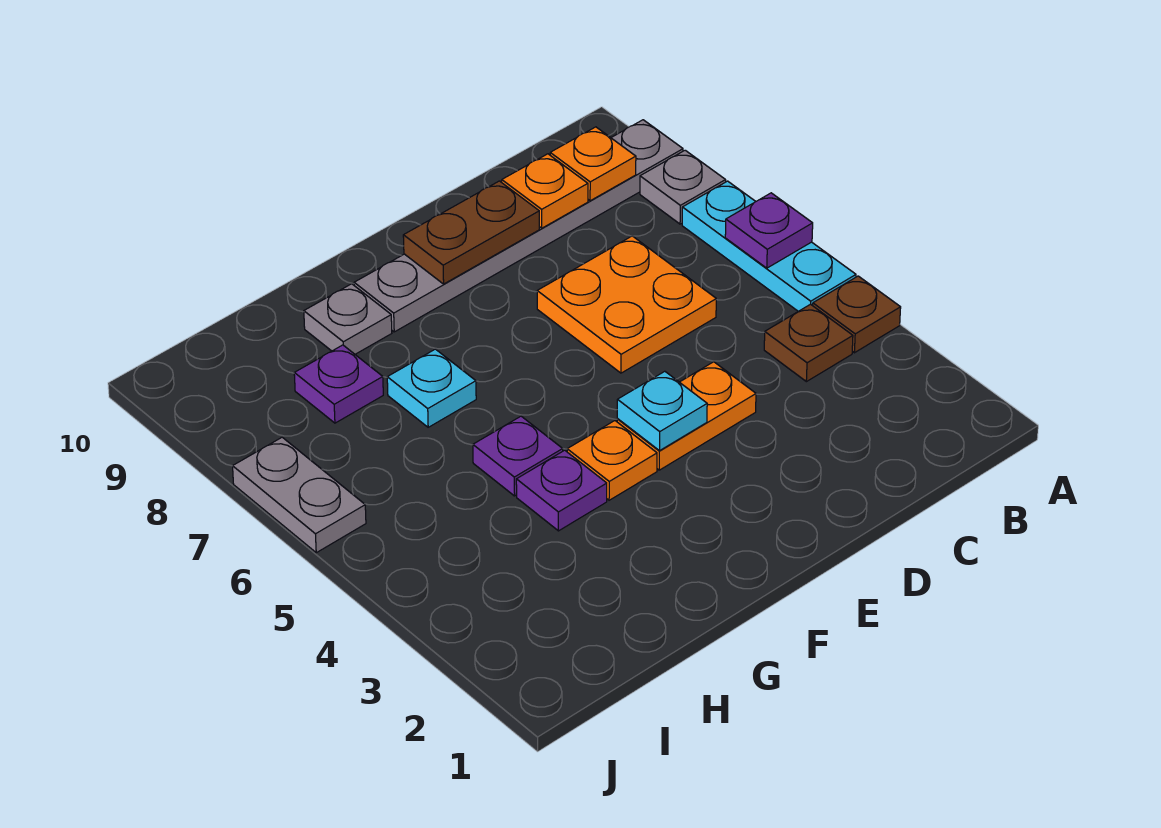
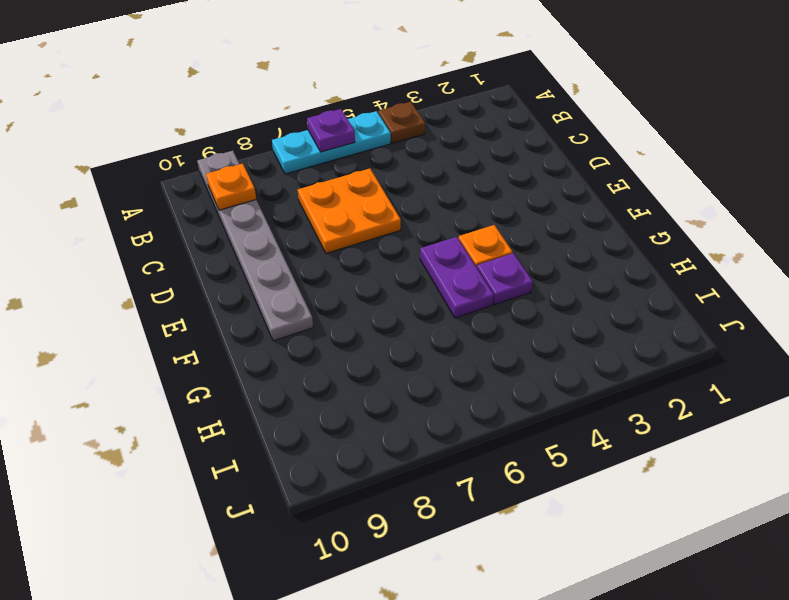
purple plate F5:G5 level 1 -> purple plate G5 level 1
none -> grey plate A8 level 1
none -> brown plate B4 level 1
none -> orange plate D4:E4 level 1

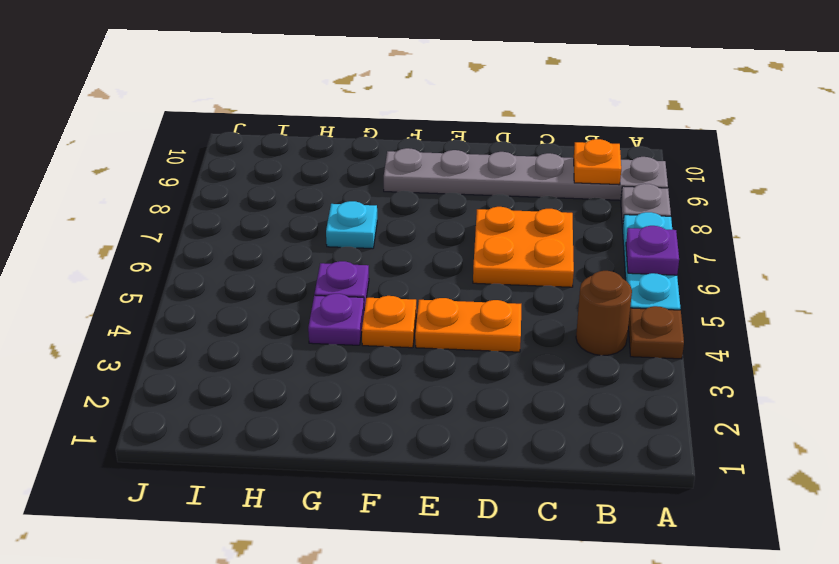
brown round brick B4 level 1 -> brown plate B4 level 1
none -> grey plate G9 level 1
none -> purple plate H8 level 1
none -> grey plate J6:J7 level 1

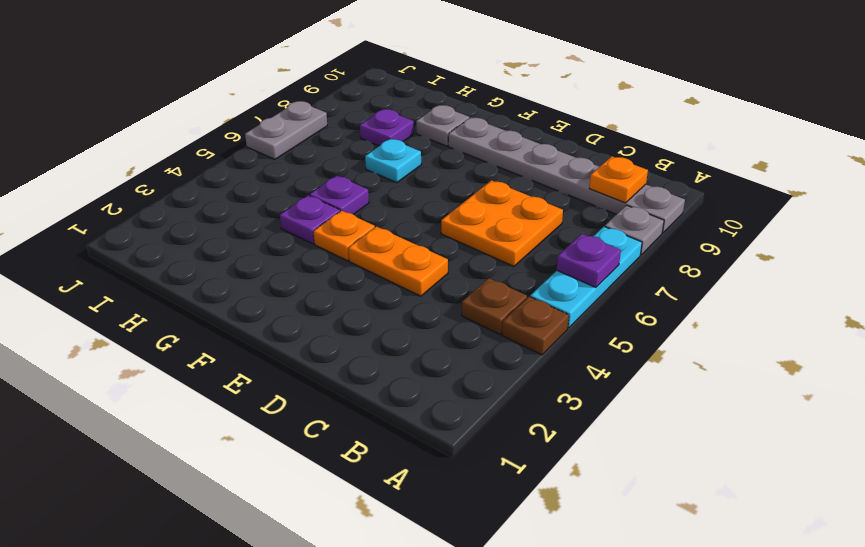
none -> orange plate C9 level 2
none -> brown plate D9:E9 level 2
none -> cyan plate E4 level 2

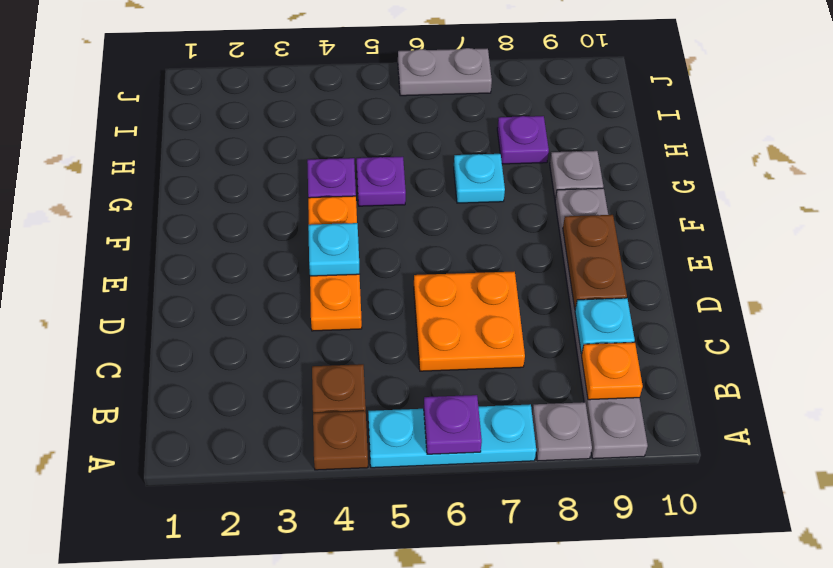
cyan plate C9 level 2 -> orange plate C9 level 2

